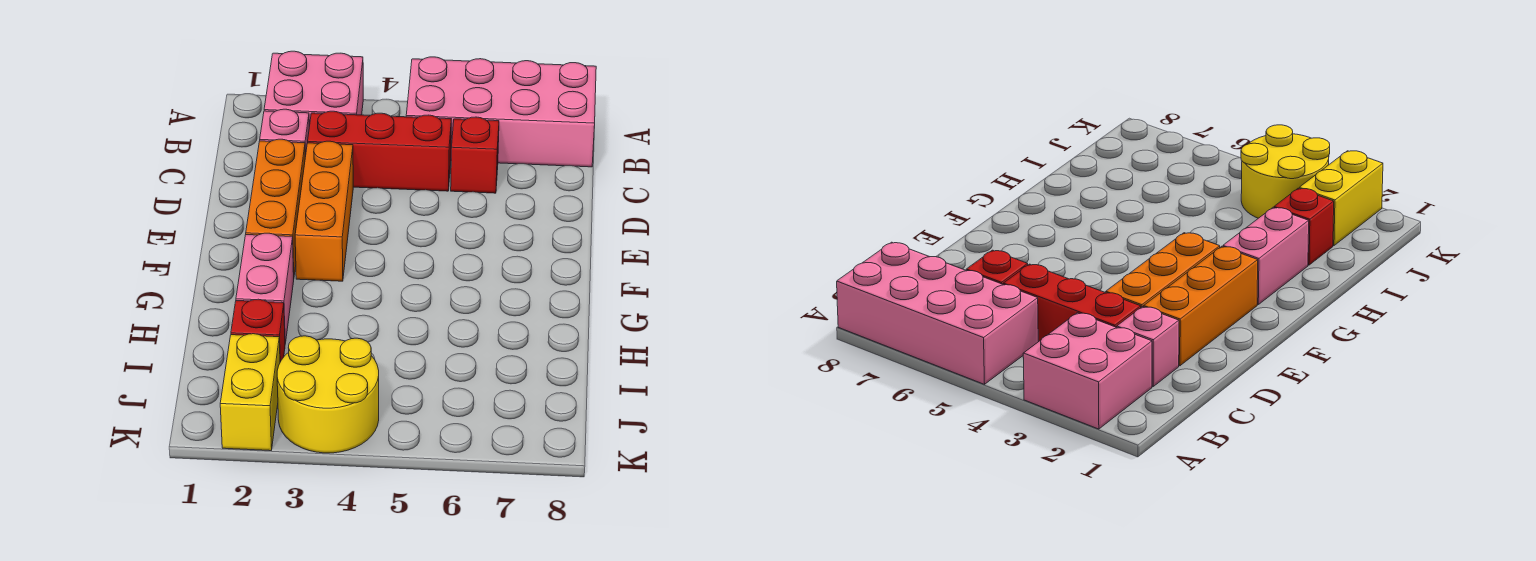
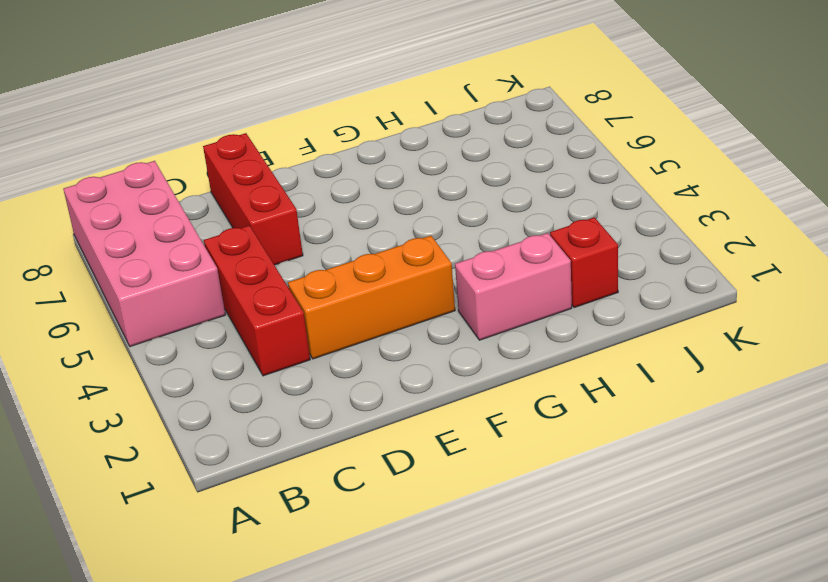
red brick D6:D8 level 1 -> none
none -> pink brick A2:B3 level 1
none -> pink brick C2 level 1

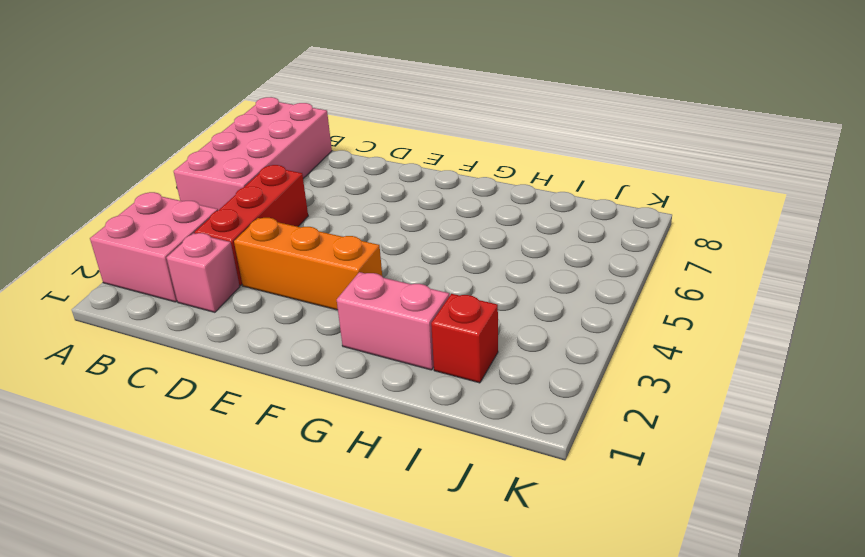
none -> red brick C6 level 1
none -> orange brick D2:F2 level 1

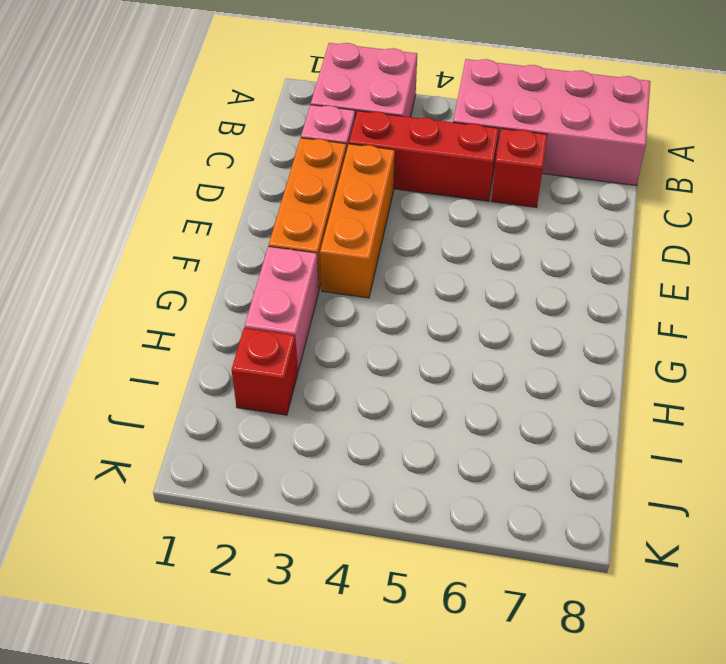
none -> yellow brick J2:K2 level 1
none -> yellow round brick J3:K4 level 1

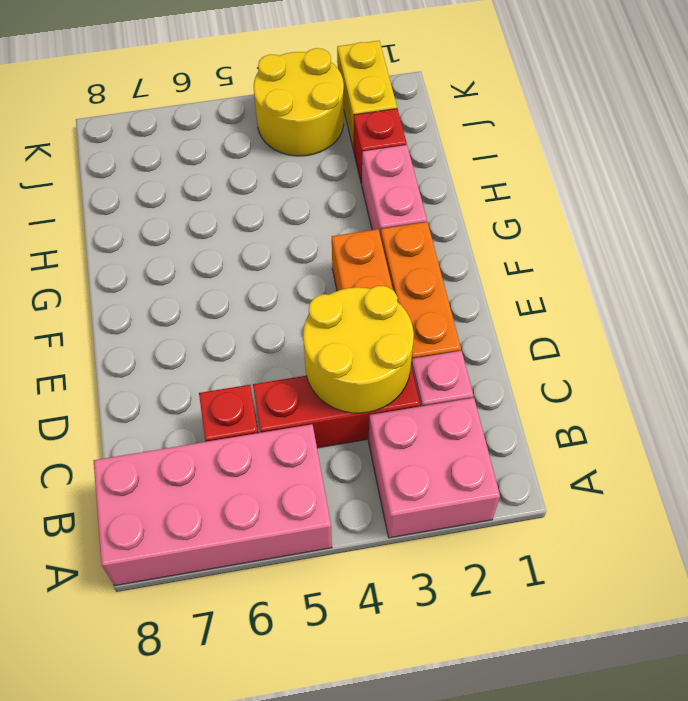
yellow round brick C3:D4 level 2 -> none

